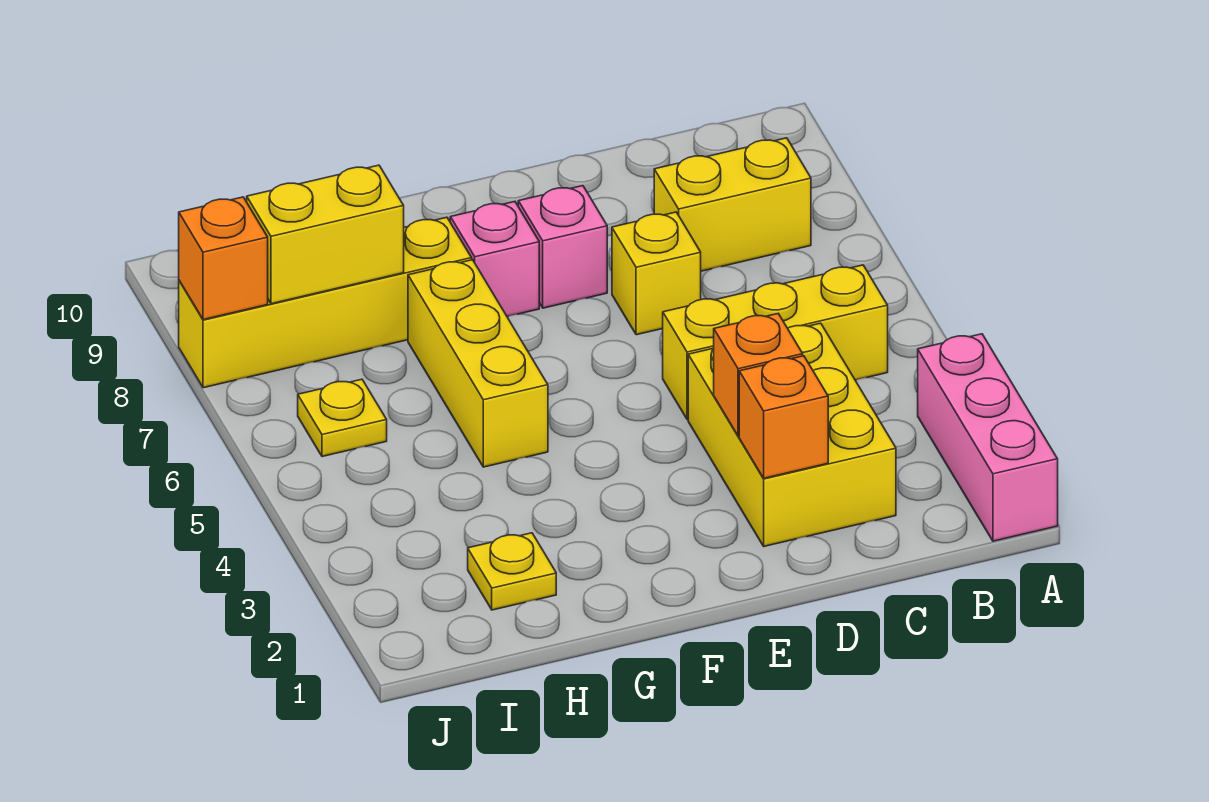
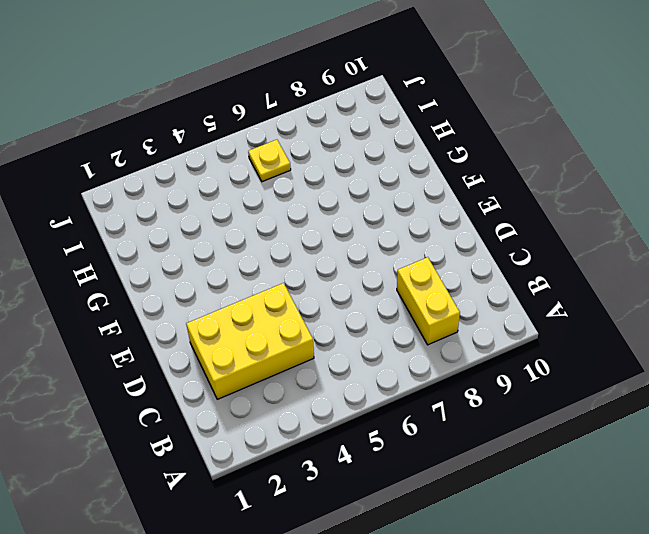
none -> pink brick A1:A3 level 1
none -> yellow brick B5:D5 level 1
none -> yellow brick D7 level 1

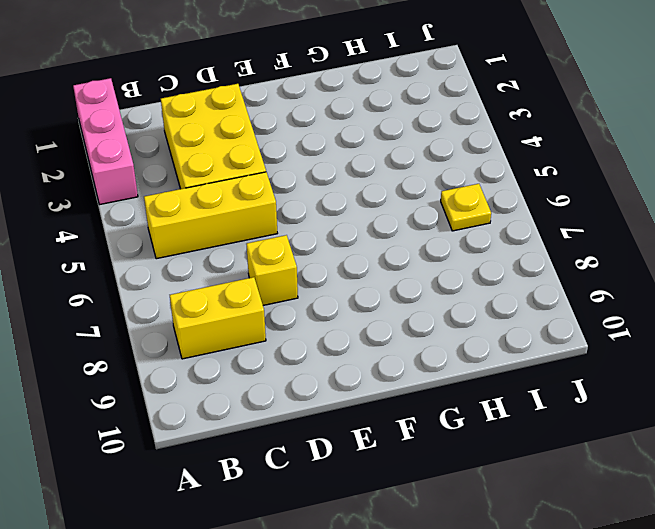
none -> pink brick E8 level 1
none -> pink brick F8 level 1
none -> yellow brick G5:G7 level 1

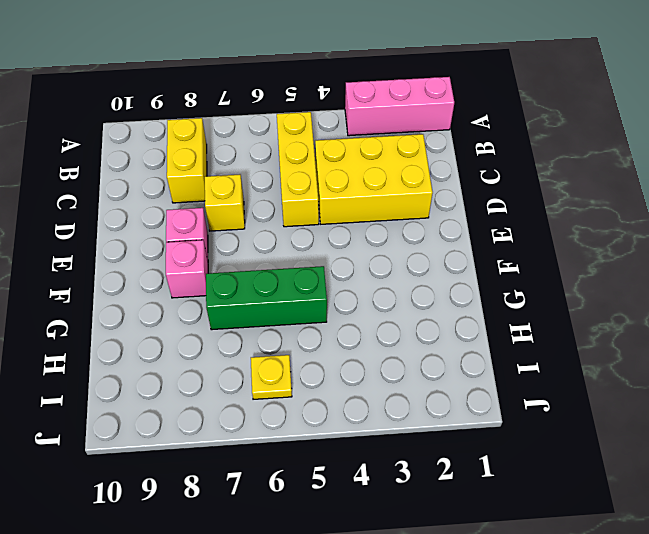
green brick G5:G7 level 1 -> yellow brick G5:G7 level 1
none -> yellow brick G8:J8 level 1
none -> yellow plate H2 level 1
none -> orange brick D2 level 2

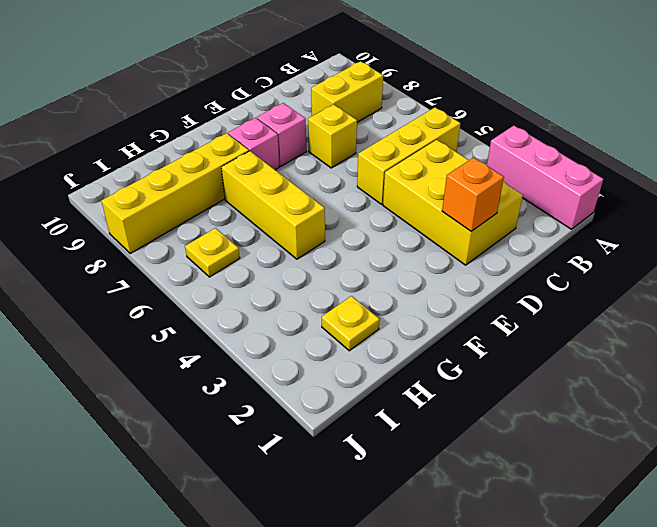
none -> orange brick D3 level 2
none -> yellow brick H8:I8 level 2
none -> orange brick J8 level 2

